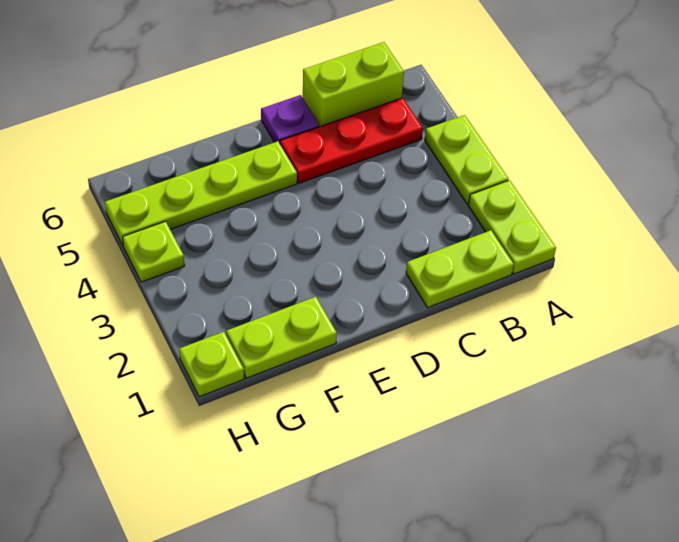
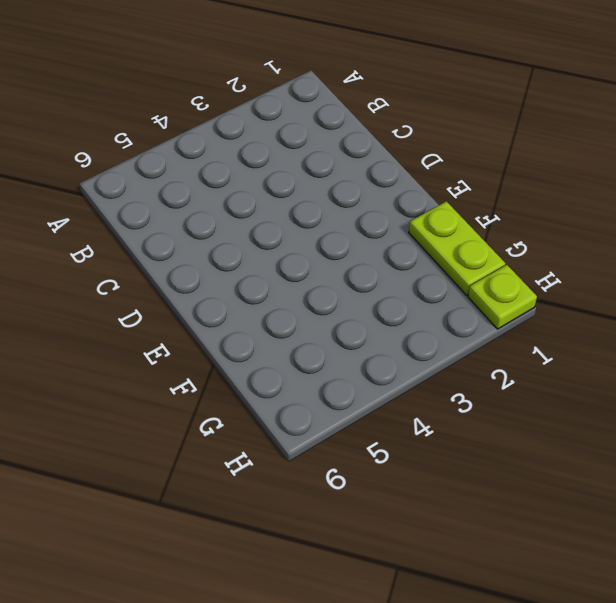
none -> lime plate A1:A2 level 1
none -> lime plate A3:A4 level 1

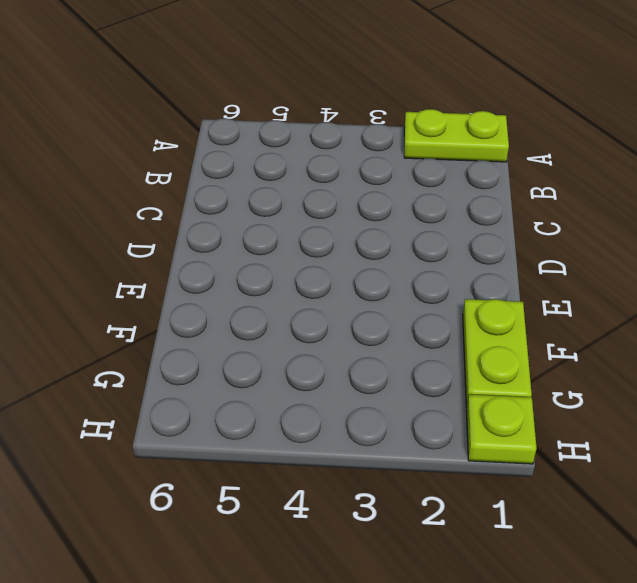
none -> lime plate A3:A4 level 1
none -> lime plate B1:C1 level 1

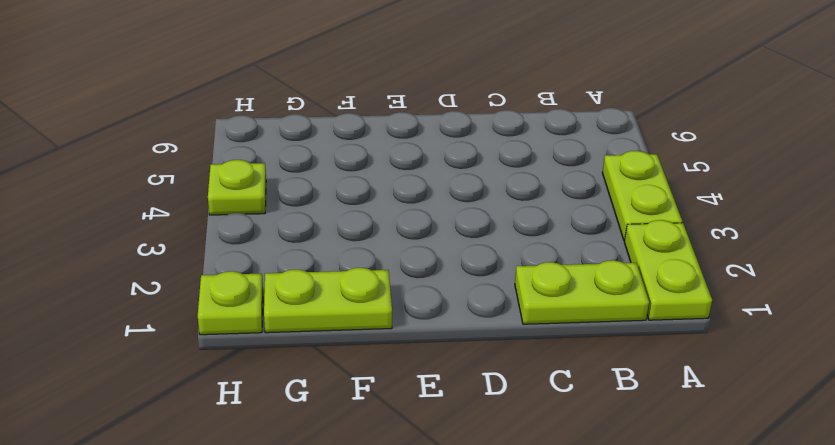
none -> red plate B5:D5 level 1
none -> lime brick B6:C6 level 1

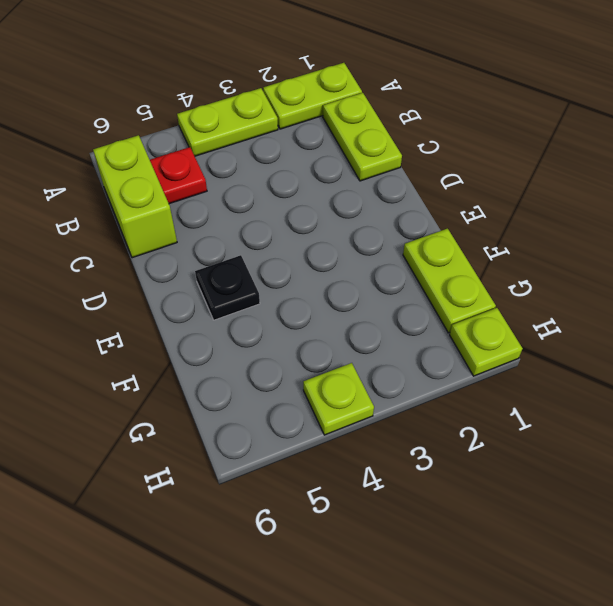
red plate B5 level 1 -> red plate B5:D5 level 1
black plate E5 level 1 -> lime plate E5:H5 level 1
none -> purple plate D6 level 1

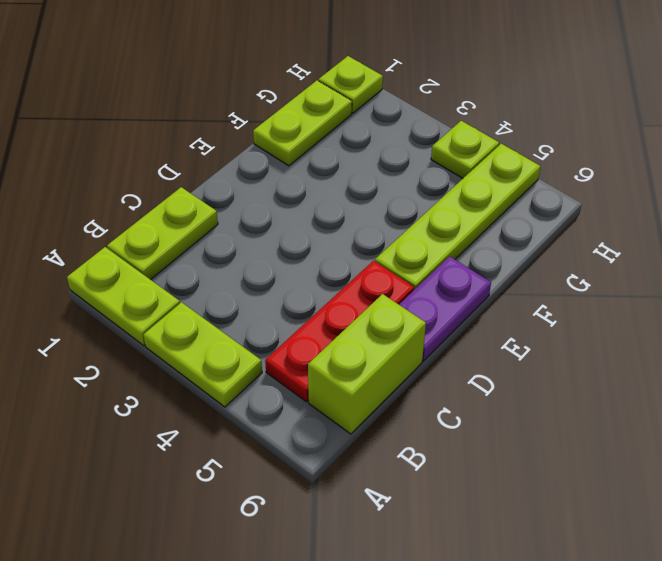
purple plate D6:E6 level 1 -> purple plate D6 level 1

